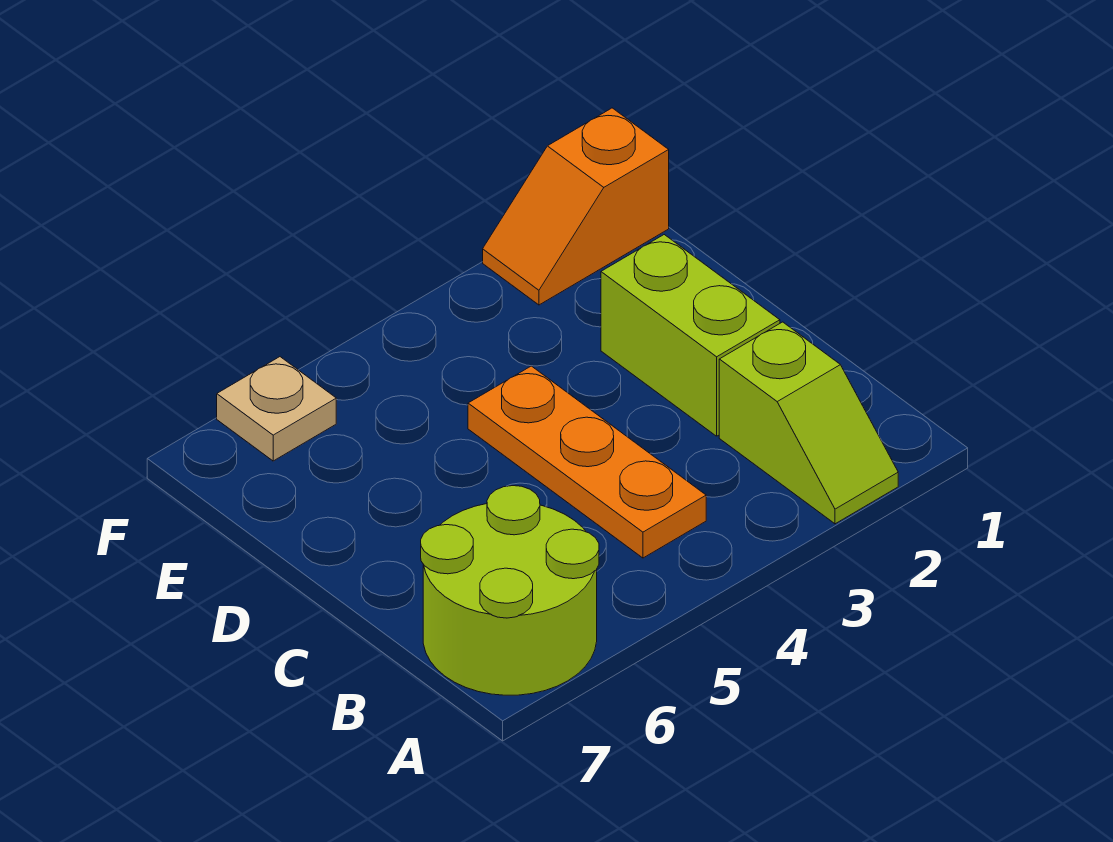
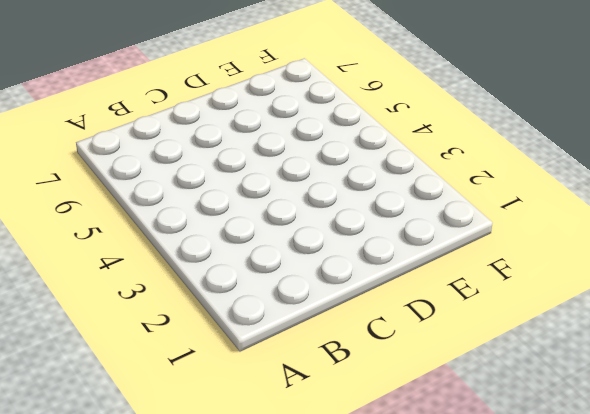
none -> lime slope A2:B2 level 1 top B
none -> lime round brick A6:B7 level 1

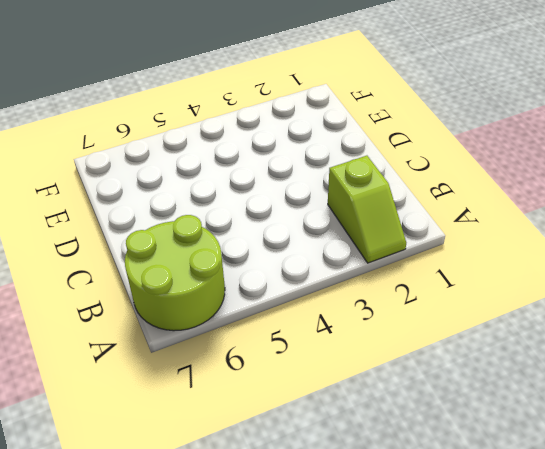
none -> orange plate B4:D4 level 1
none -> lime brick C2:D2 level 1

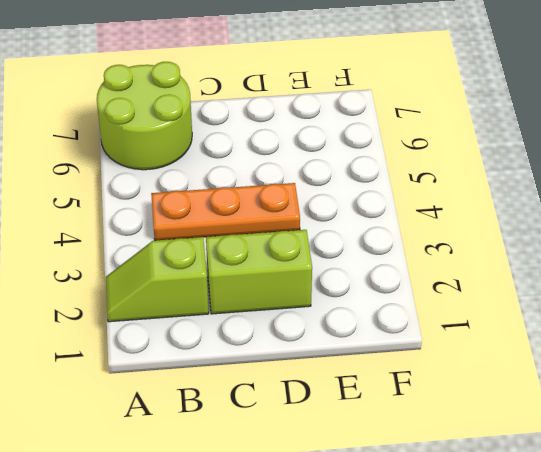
none -> orange slope F1:F2 level 1 top 1
none -> tan plate F6 level 1

